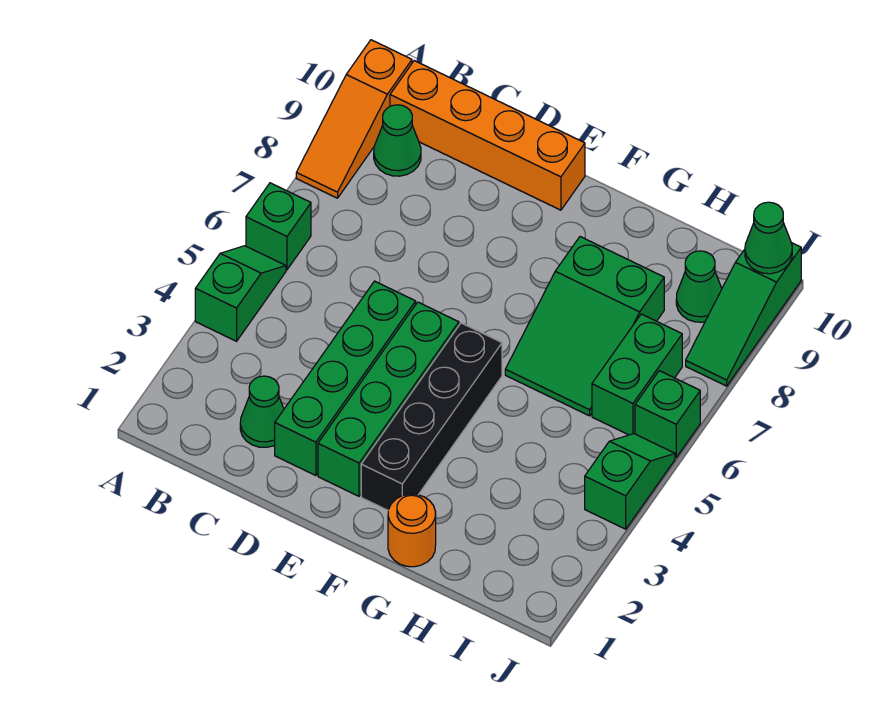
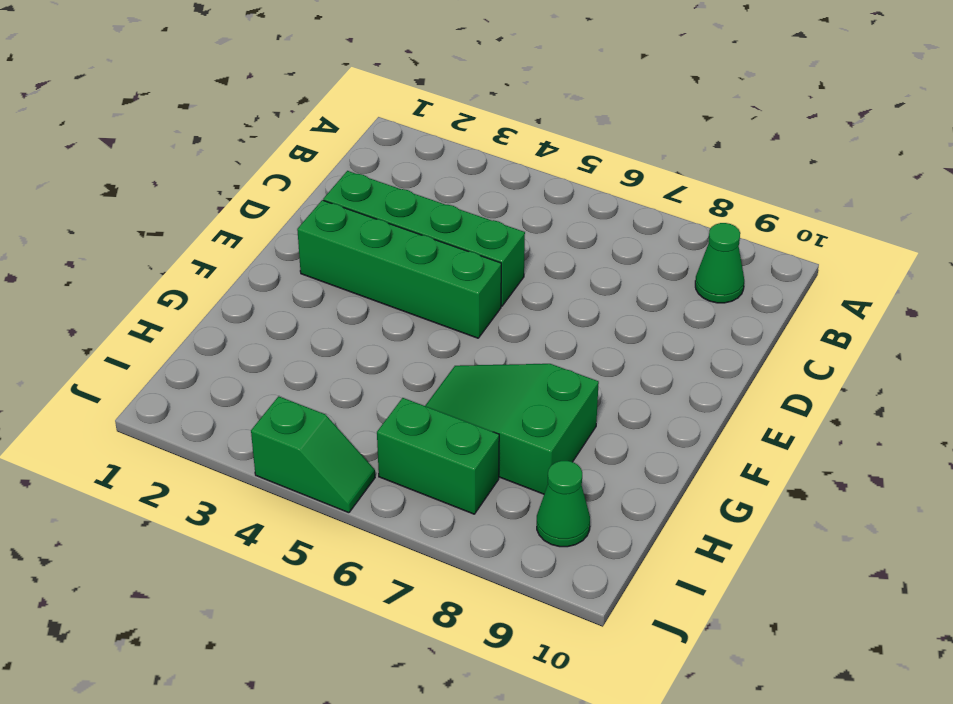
none -> green slope A4:A5 level 1 top 4
none -> green brick A6 level 1
none -> orange slope A8:A10 level 1 top 10

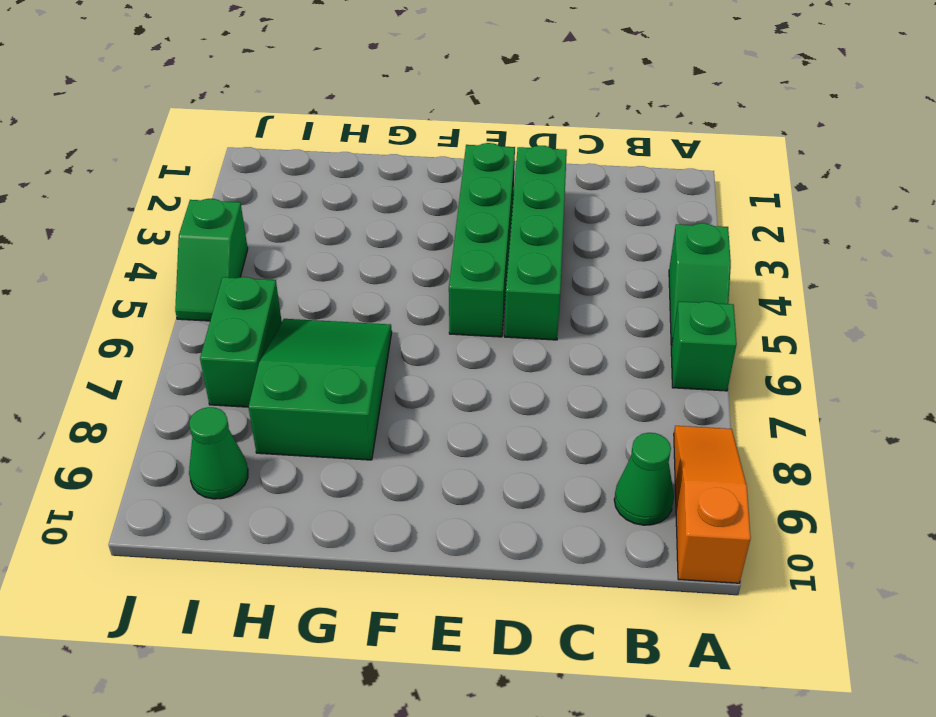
none -> orange brick B10:E10 level 1
none -> green cone C2 level 1
none -> black brick F2:F5 level 1

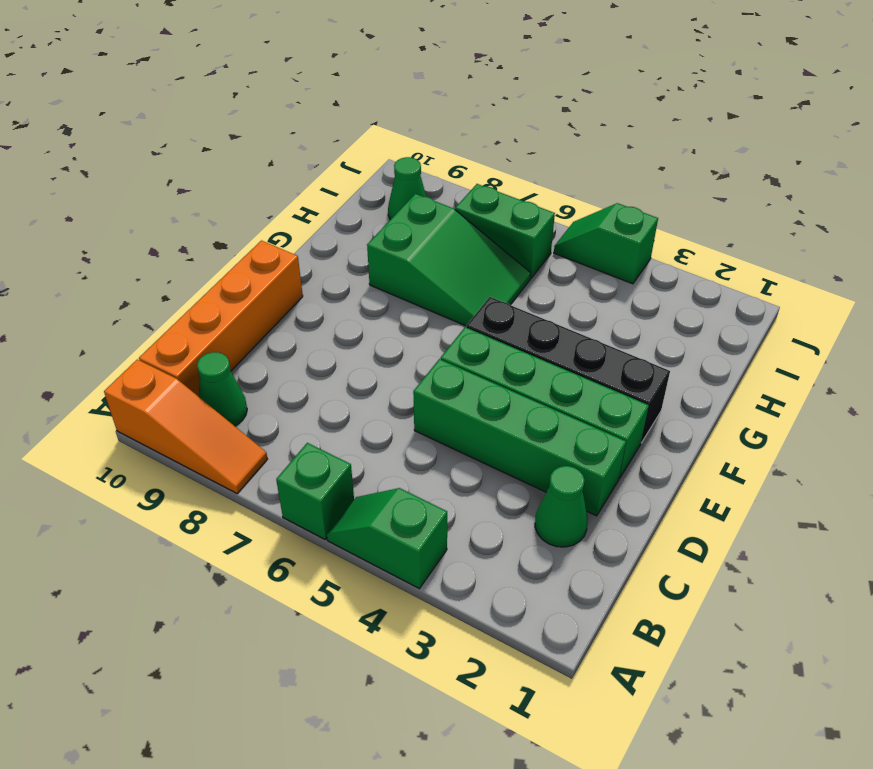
none -> orange round brick G1 level 1
none -> green brick J6 level 1
none -> green slope J8:J10 level 1 top 10

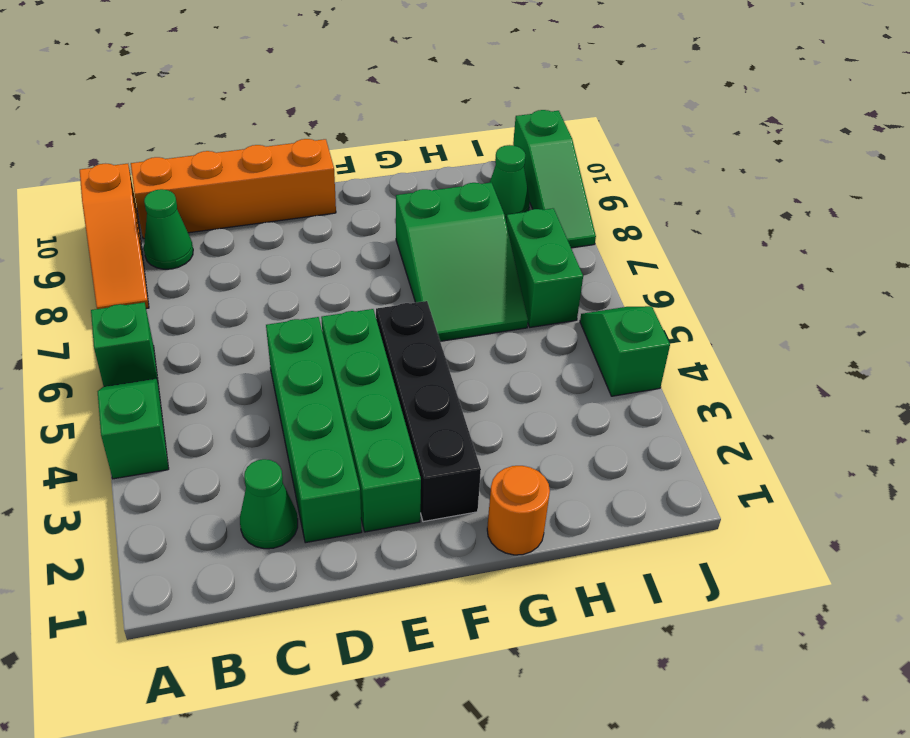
none -> green brick J6 level 1
none -> green cone J10 level 2

